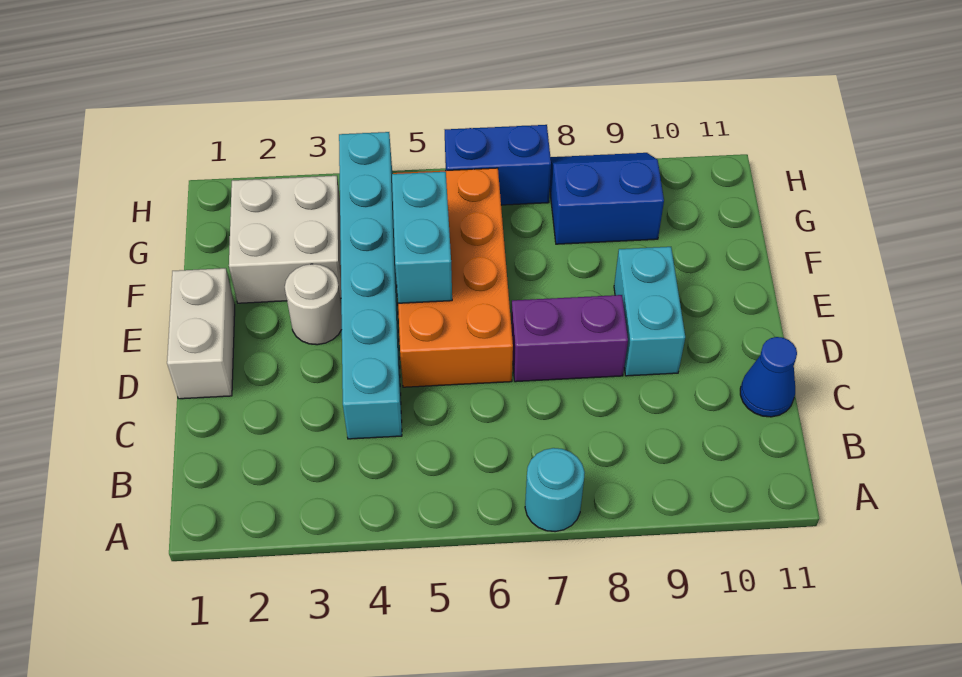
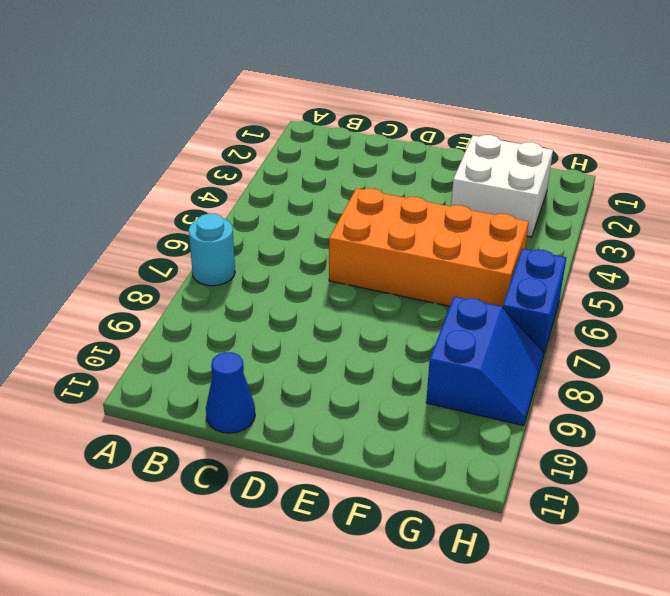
none -> cyan brick C4:H4 level 1
none -> white brick D1:E1 level 1
none -> purple brick D7:D8 level 1

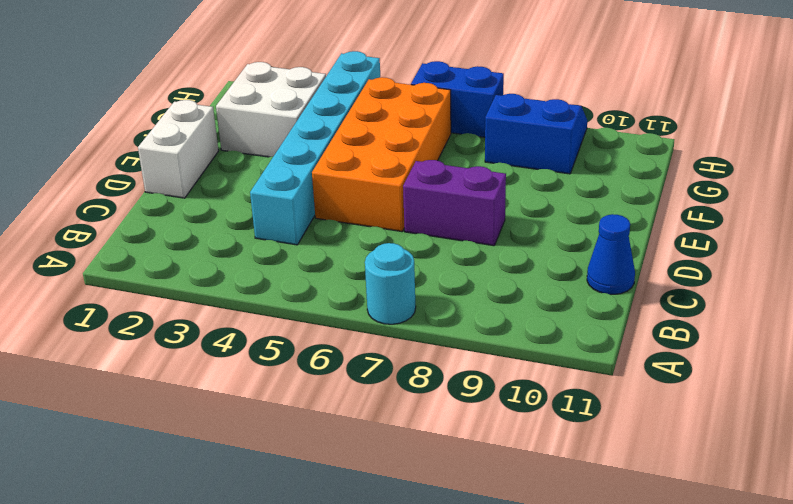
none -> cyan brick D9:E9 level 1
none -> white round brick E3 level 1
none -> cyan brick E5:F5 level 2

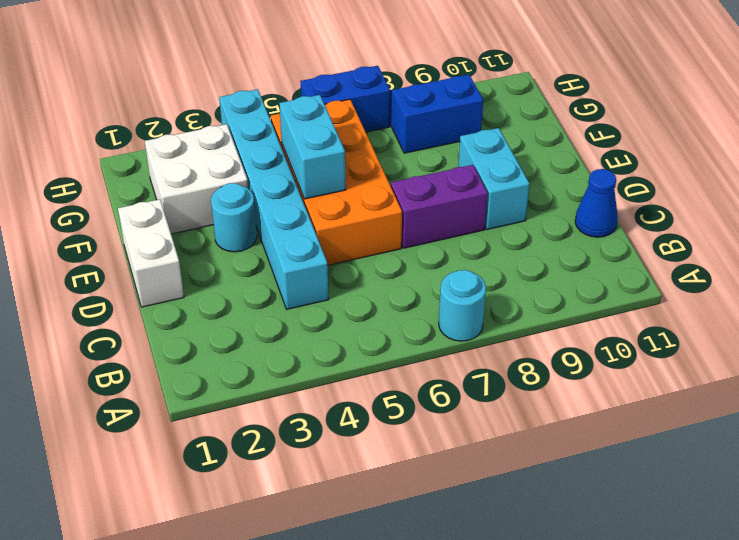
cyan round brick E3 level 1 -> white round brick E3 level 1

